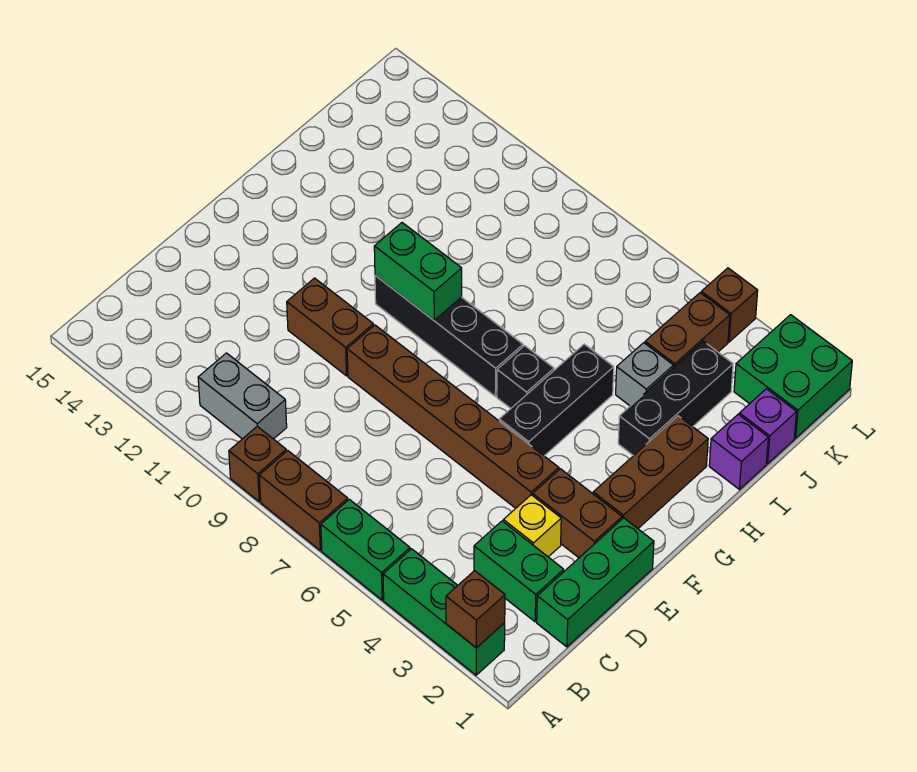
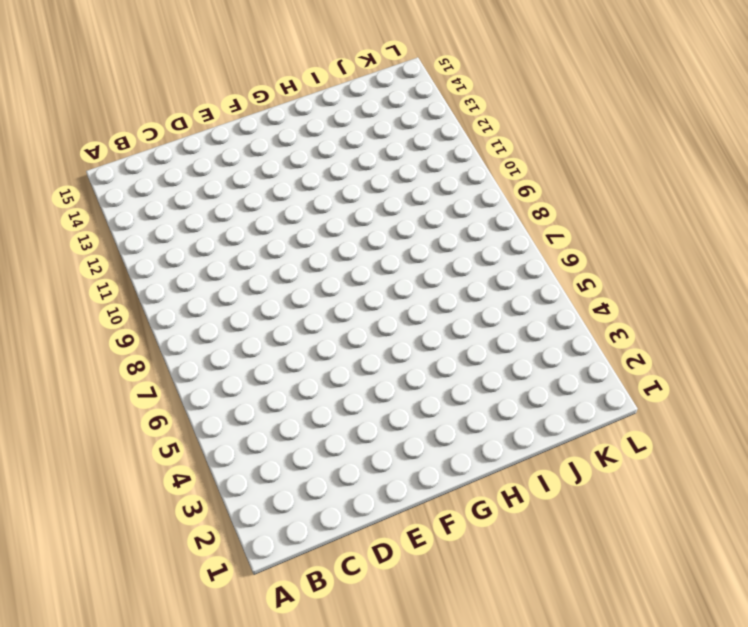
none -> green brick A2:A4 level 1
none -> green brick A5:A6 level 1
none -> brown brick A7:A8 level 1

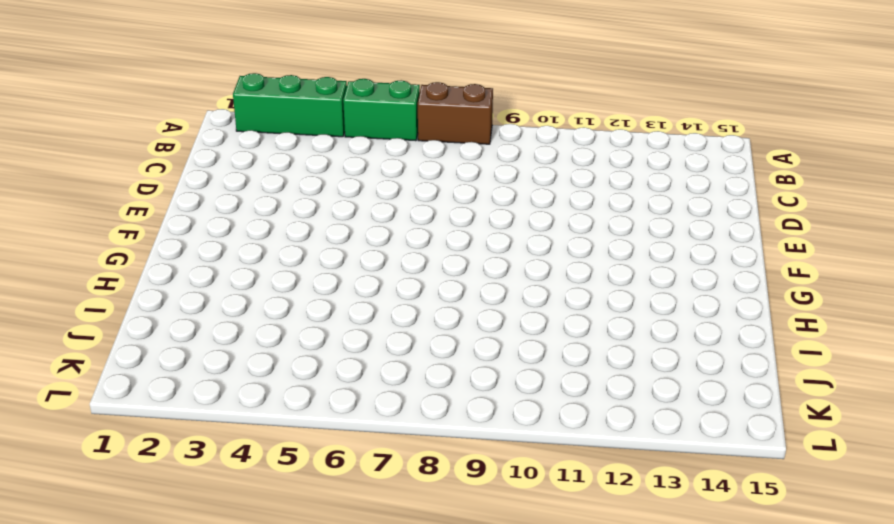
none -> brown brick A9 level 1
none -> grey brick B10:B11 level 1
none -> green brick C1:E1 level 1

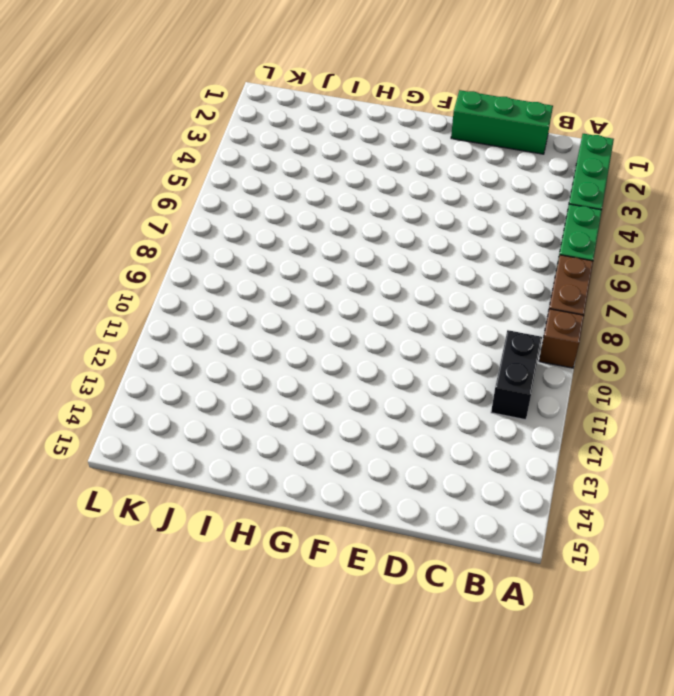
black brick B10:B11 level 1 -> grey brick B10:B11 level 1
none -> green brick C2:C3 level 1
none -> yellow brick D3 level 1
none -> brown brick E2:E3 level 1

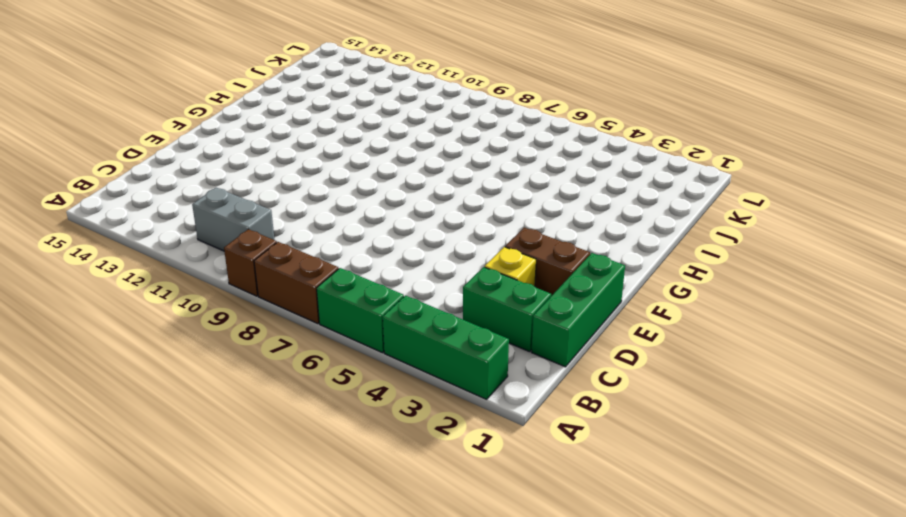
none -> brown brick E4:E9 level 1
none -> brown brick E10:E11 level 1
none -> brown brick F2:H2 level 1

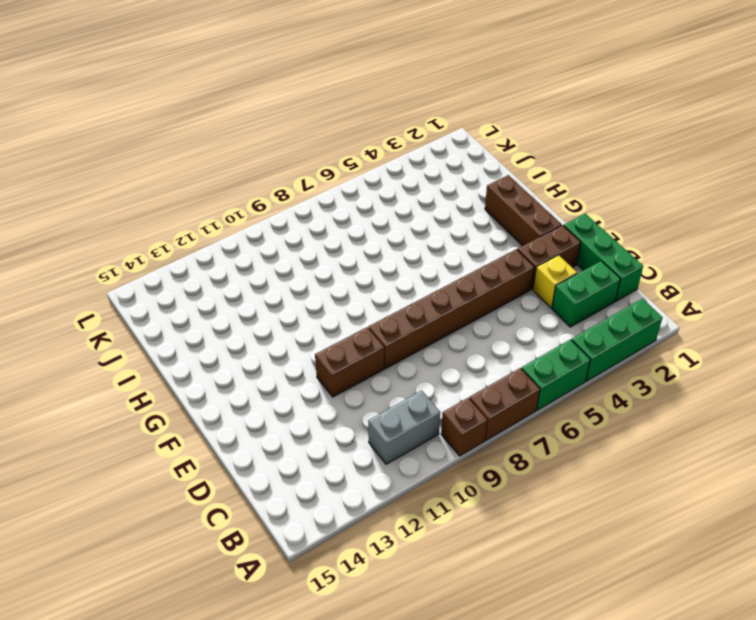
none -> black brick F5:H5 level 1
none -> black brick G6 level 1
none -> black brick G7:G10 level 1

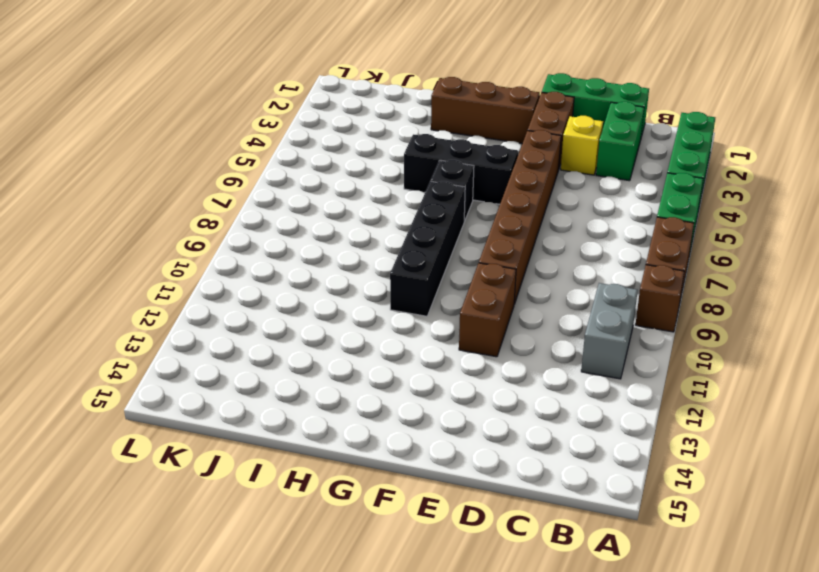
none -> black brick H3:J3 level 1
none -> purple brick I1 level 1
none -> grey brick I4 level 1

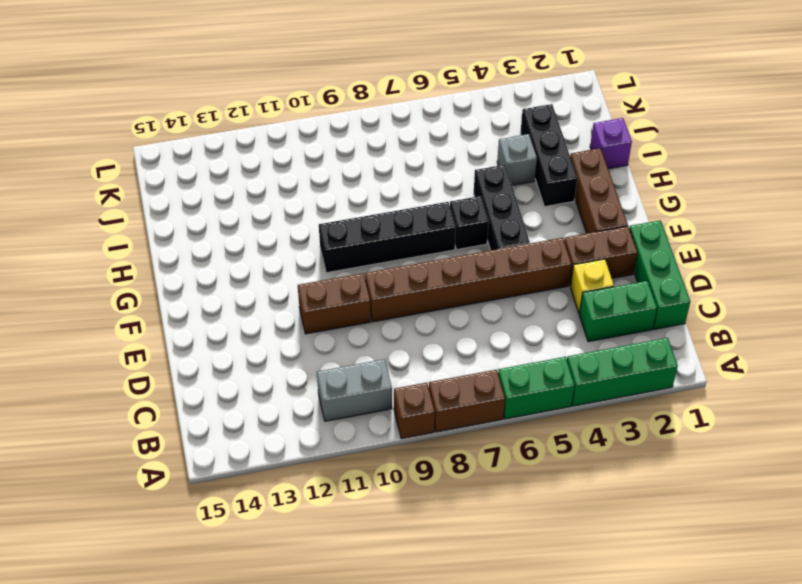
none -> purple brick J1 level 1
none -> brown brick J4:K4 level 1
none -> green brick K1:L2 level 1

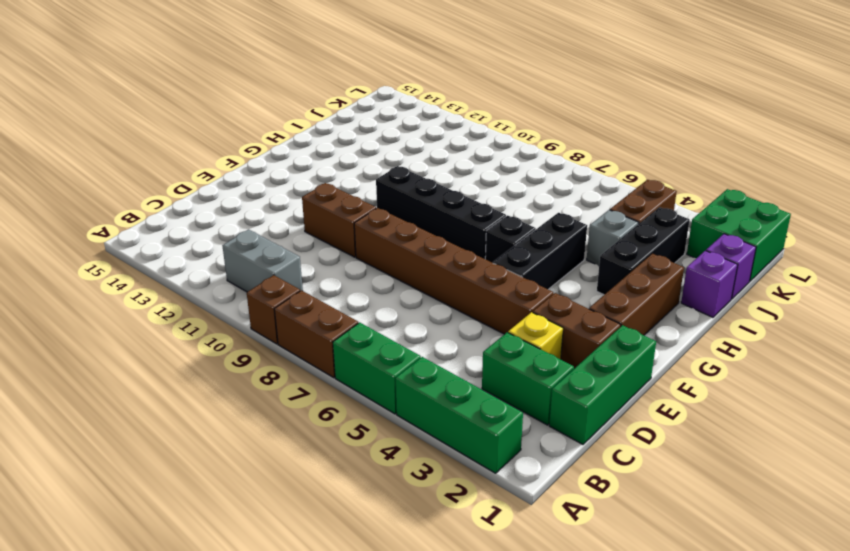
none -> brown brick L4 level 1
none -> brown brick A2 level 2
none -> green brick G9:G10 level 2

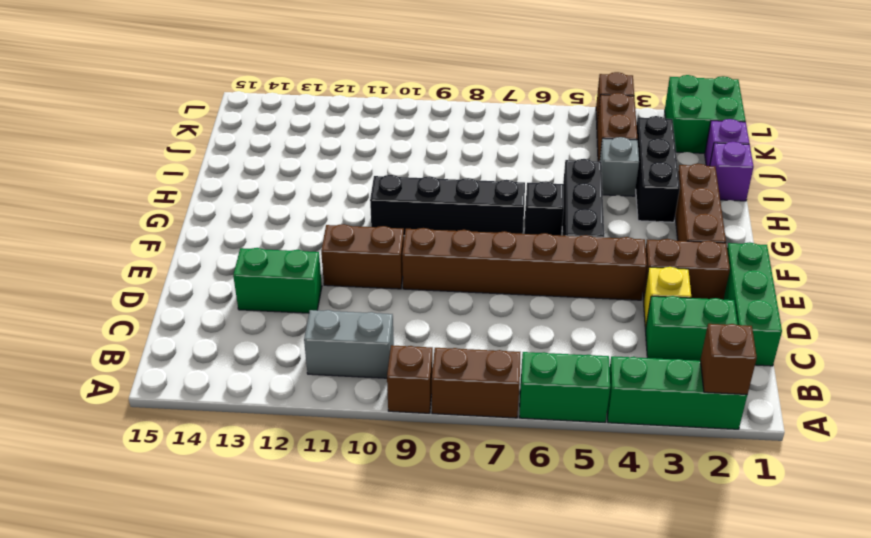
green brick D12:D13 level 1 -> green brick G9:G10 level 2

